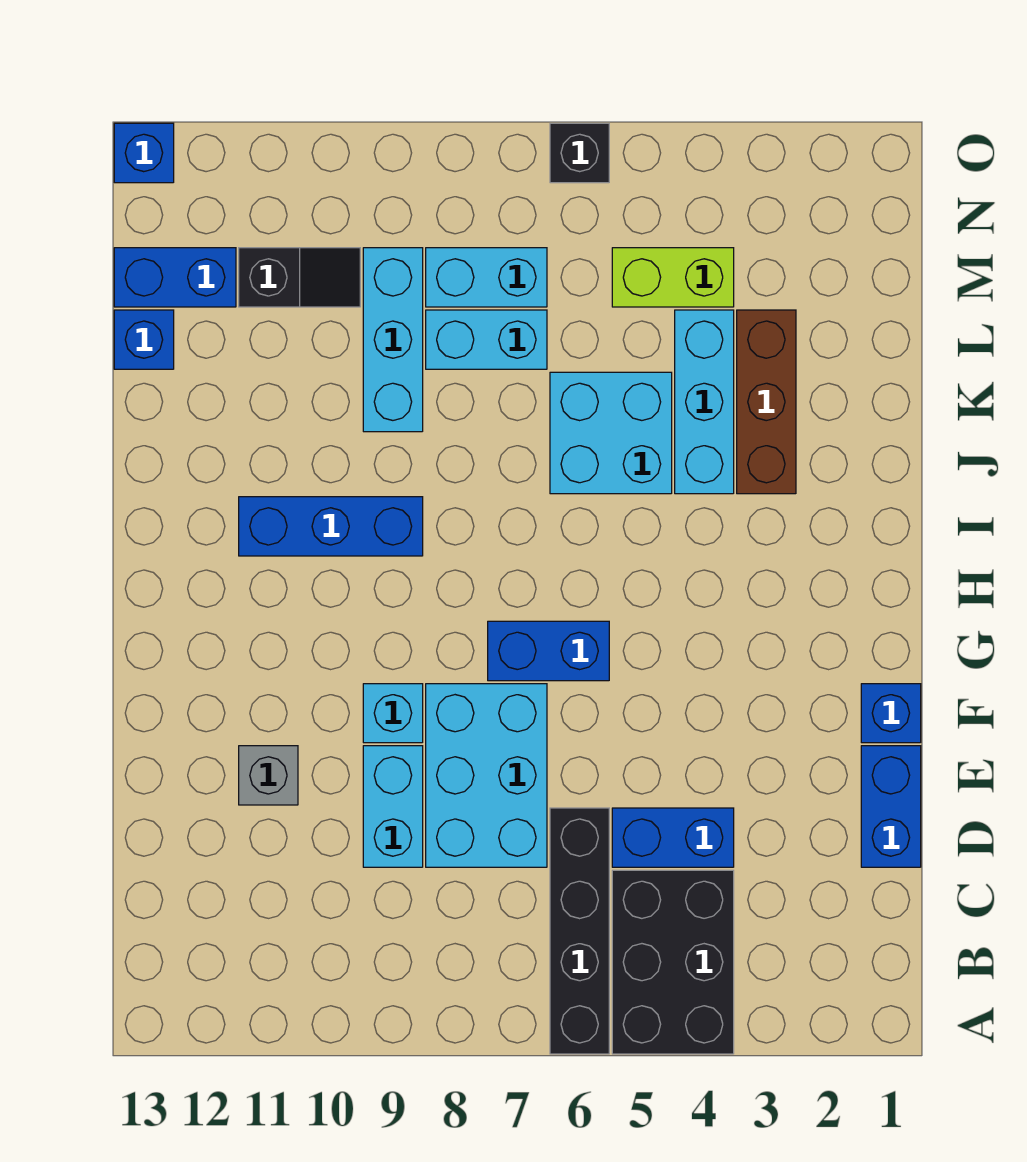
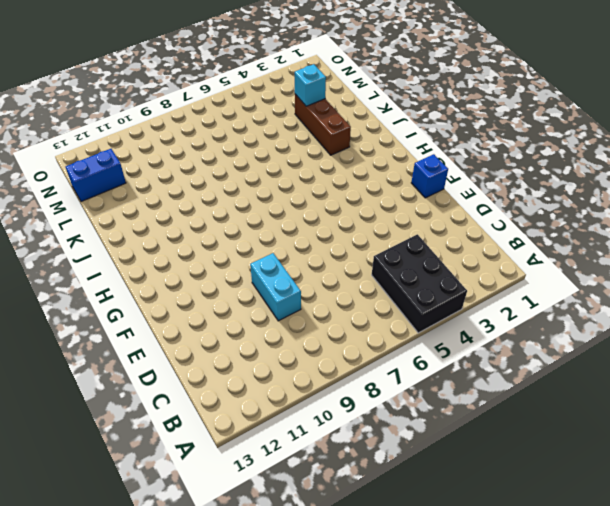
cyan brick L3 level 2 -> cyan brick F9 level 1
none -> black brick A6:D6 level 1
none -> blue brick D1:E1 level 1
none -> blue brick D4:D5 level 1

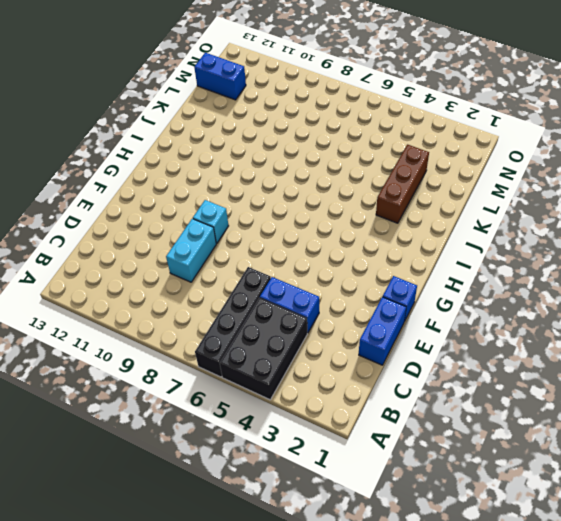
none -> cyan brick D7:F8 level 1
none -> grey brick E11 level 1
none -> blue brick G6:G7 level 1

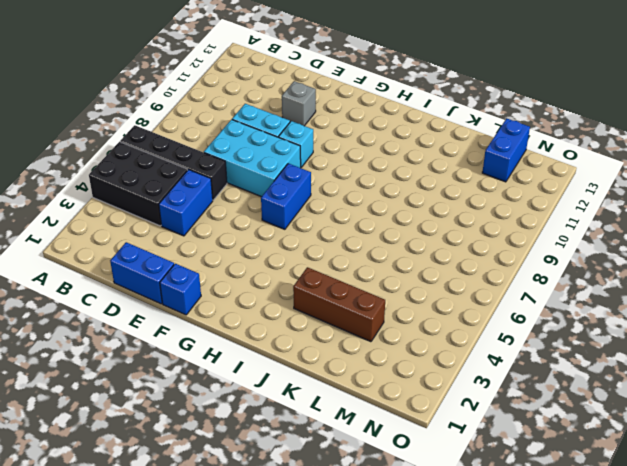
none -> blue brick I9:I11 level 1
none -> cyan brick J4:L4 level 1
none -> cyan brick J5:K6 level 1

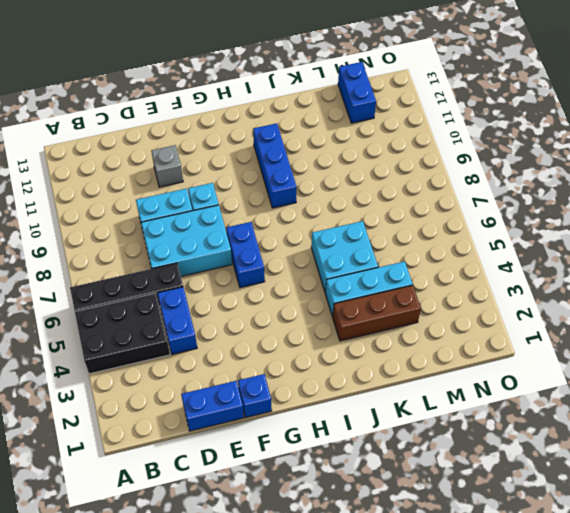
none -> cyan brick K9:M9 level 1
none -> cyan brick L7:L8 level 1
none -> blue brick L13 level 1

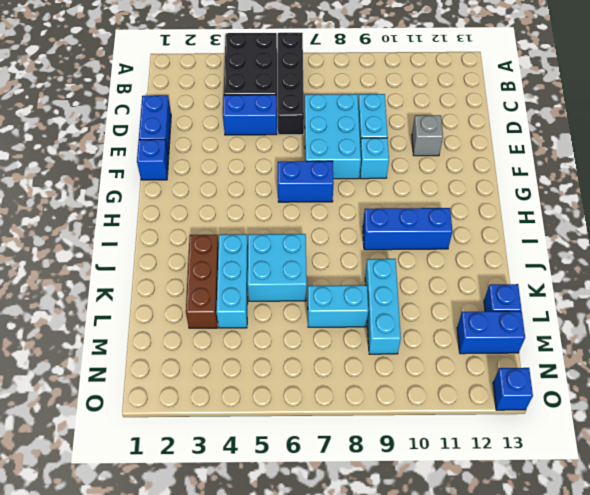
none -> lime brick M4:M5 level 1
none -> cyan brick M7:M8 level 1
none -> black slope M10:M11 level 1 top 11

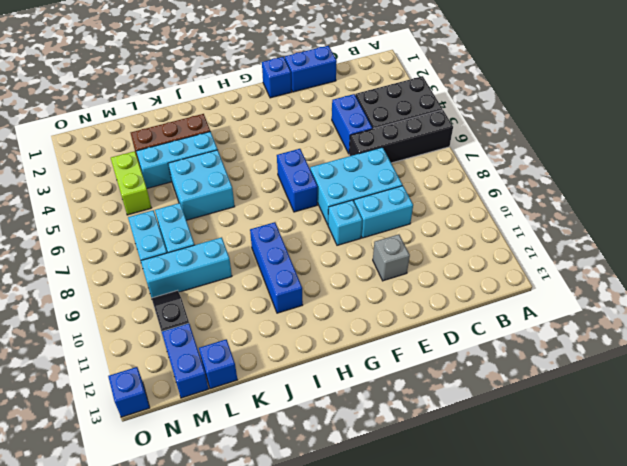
none -> black brick O6 level 1

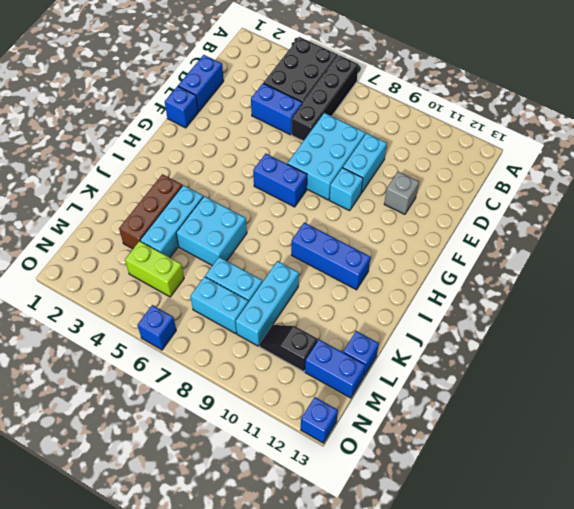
blue brick O6 level 1 -> black brick O6 level 1

